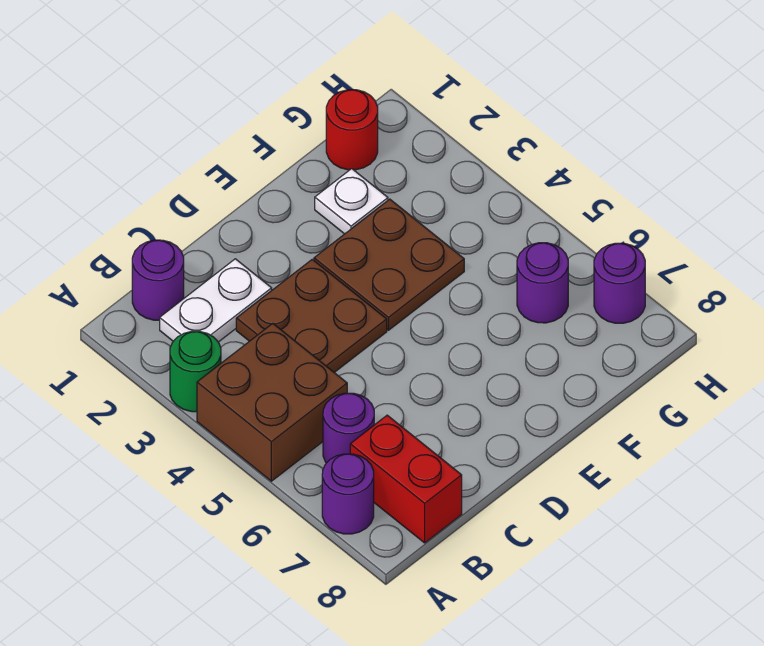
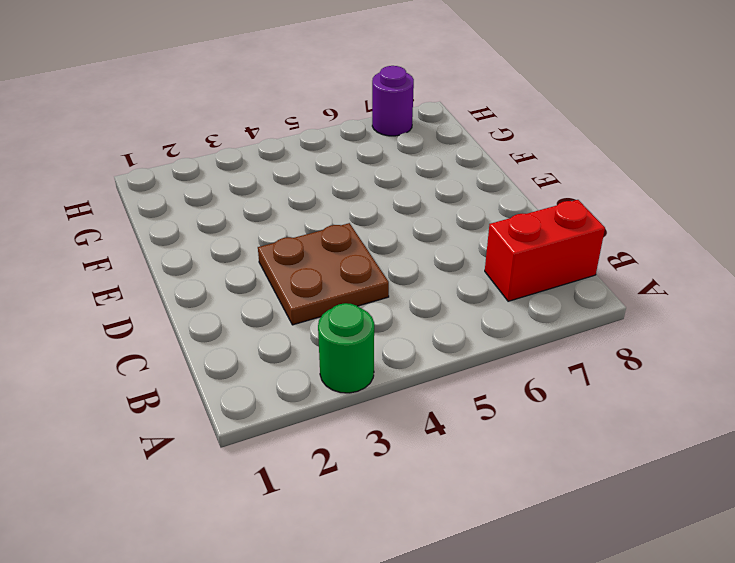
none -> brown brick A4:B5 level 1
none -> purple round brick A7 level 1
none -> purple round brick B1 level 1

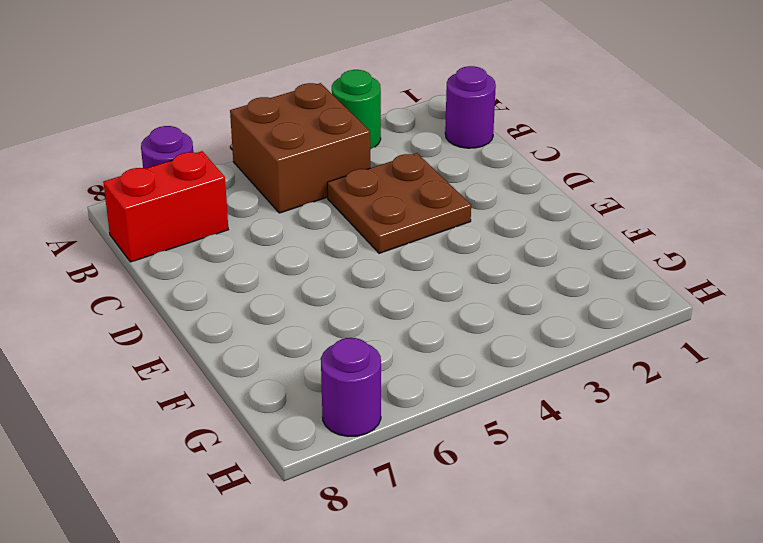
none -> white plate B2:C2 level 1
none -> purple round brick B6 level 1
none -> brown plate E3:F4 level 1

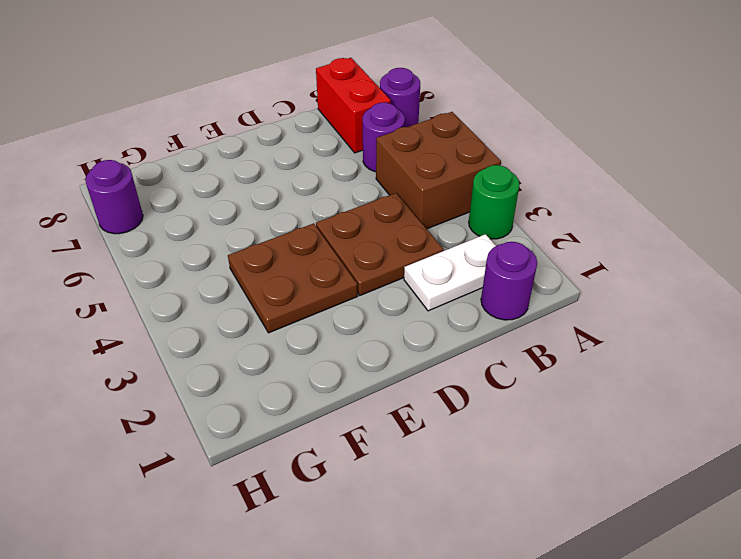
none -> white plate F2 level 1
none -> red round brick G1 level 1
none -> purple round brick G6 level 1

